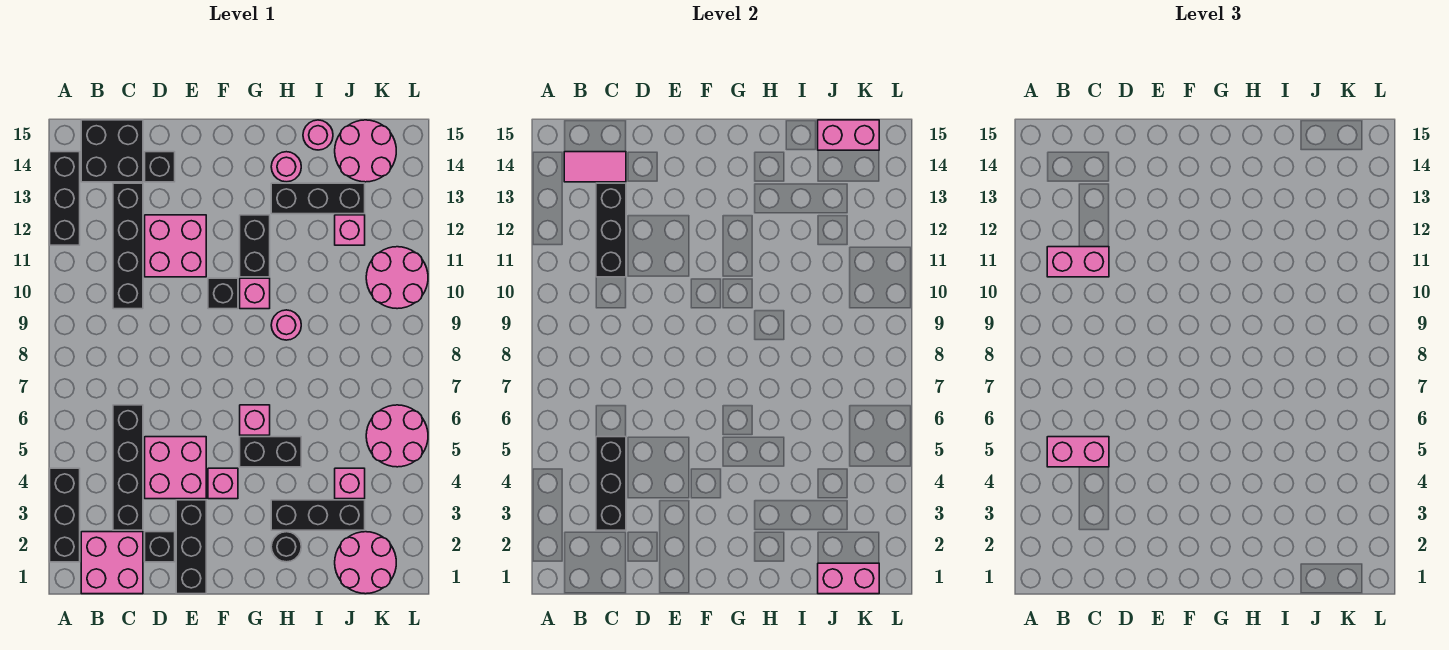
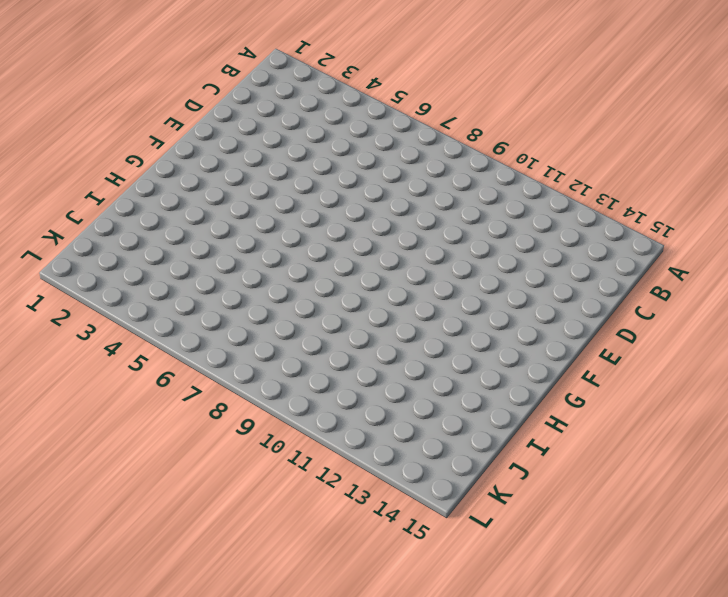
none -> black brick A2:A4 level 1
none -> black brick A12:A14 level 1
none -> pink brick B1:C2 level 1
none -> black brick B14:C15 level 1

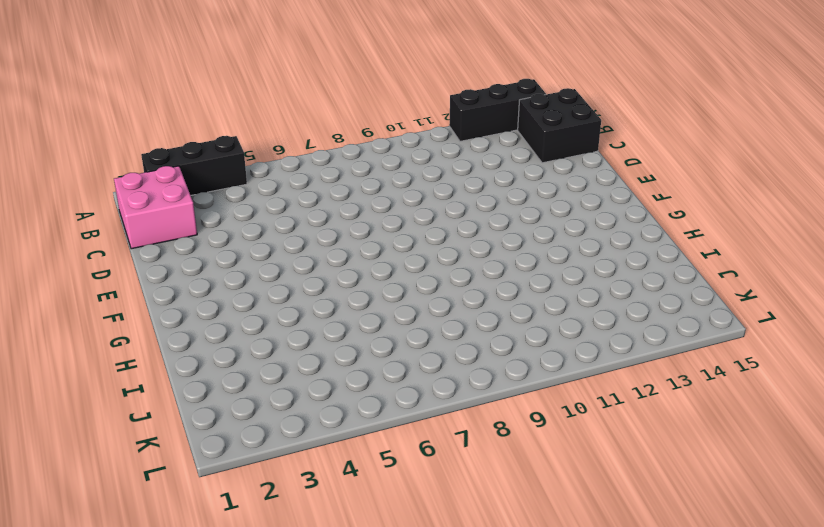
none -> black brick C3:C6 level 1
none -> black brick C10:C13 level 1
none -> black brick D2 level 1
none -> pink brick D4:E5 level 1

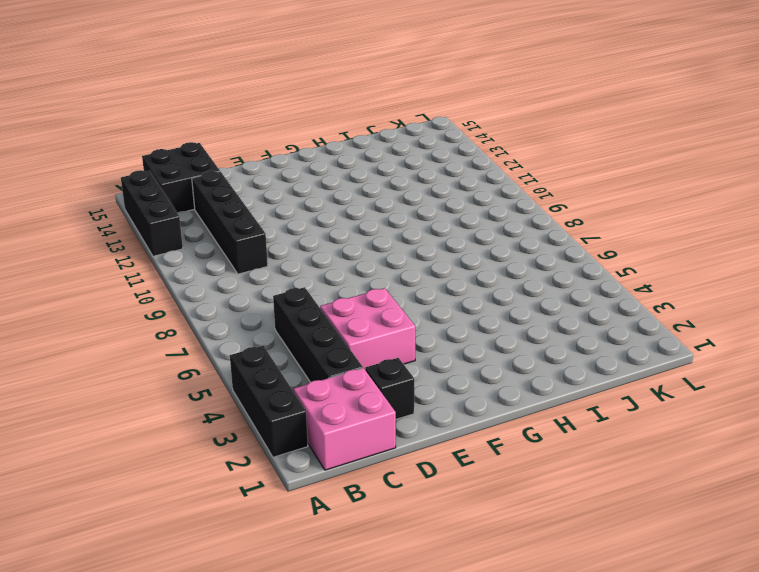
none -> pink brick D11:E12 level 1
none -> black brick D14 level 1
none -> black brick E1:E3 level 1
none -> pink brick F4 level 1

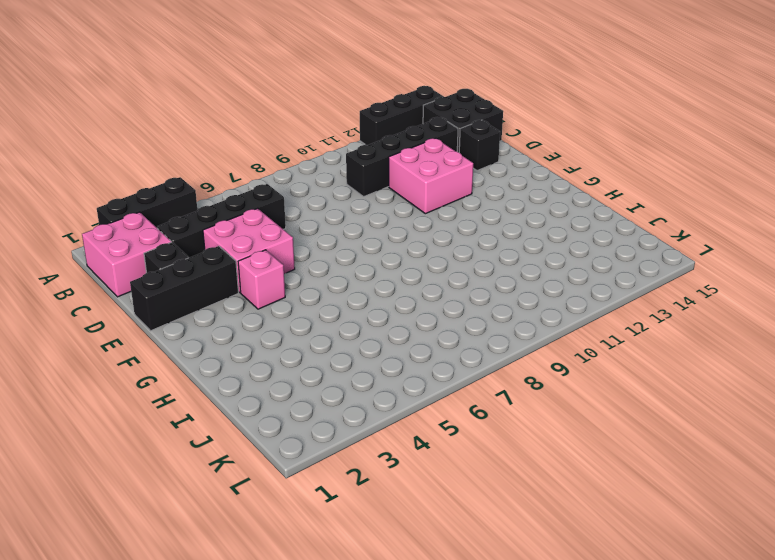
none -> black brick F10 level 1
none -> black brick G5:H5 level 1
none -> pink brick G6 level 1
none -> pink brick G10 level 1

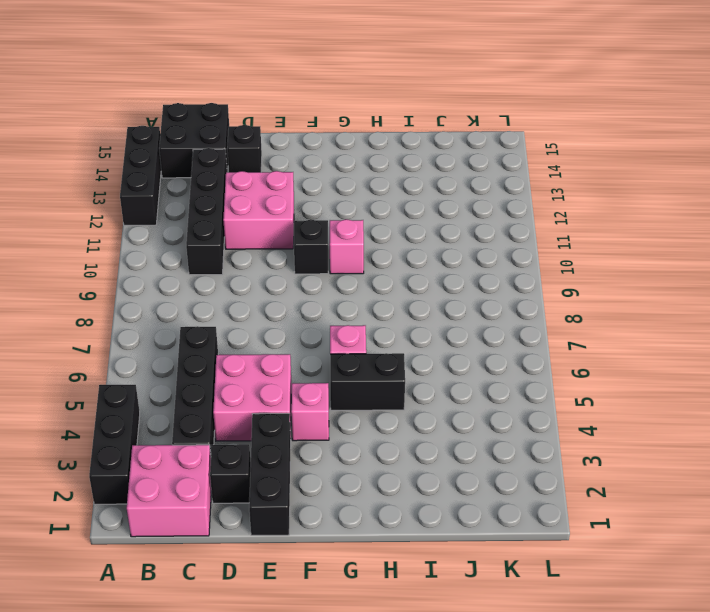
none -> black brick G11:G12 level 1
none -> black round brick H2 level 1
none -> black brick H3:J3 level 1
none -> pink round brick H9 level 1

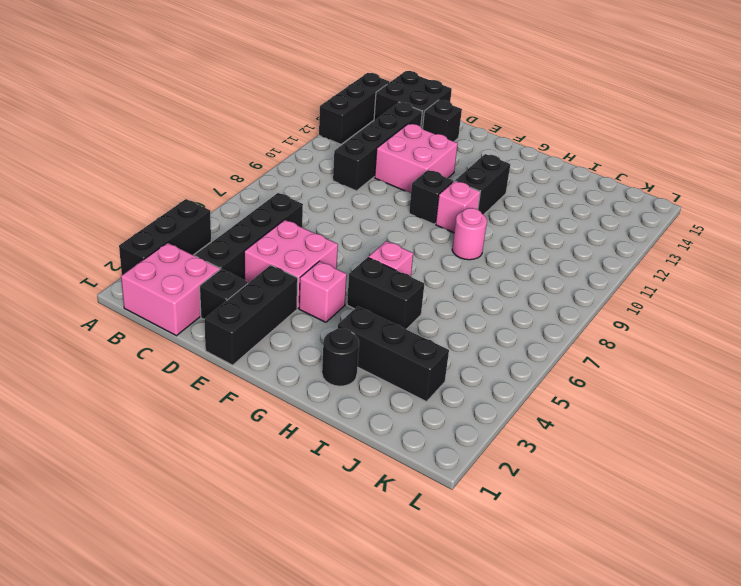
none -> black brick H13:J13 level 1
none -> pink round brick H14 level 1
none -> pink round brick I15 level 1
none -> pink round brick J1:K2 level 1

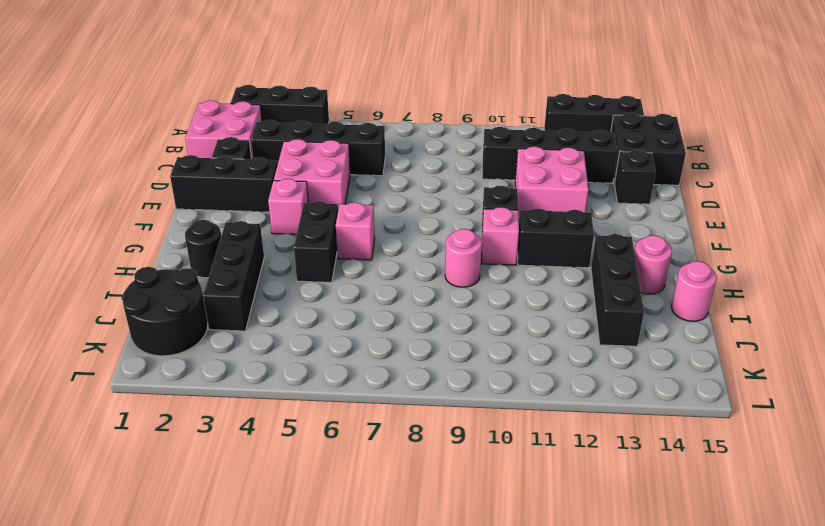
black round brick J1:K2 level 1 -> pink round brick J1:K2 level 1
none -> pink brick J4 level 1
none -> pink brick J12 level 1
none -> pink round brick J14:K15 level 1
none -> pink round brick K5:L6 level 1

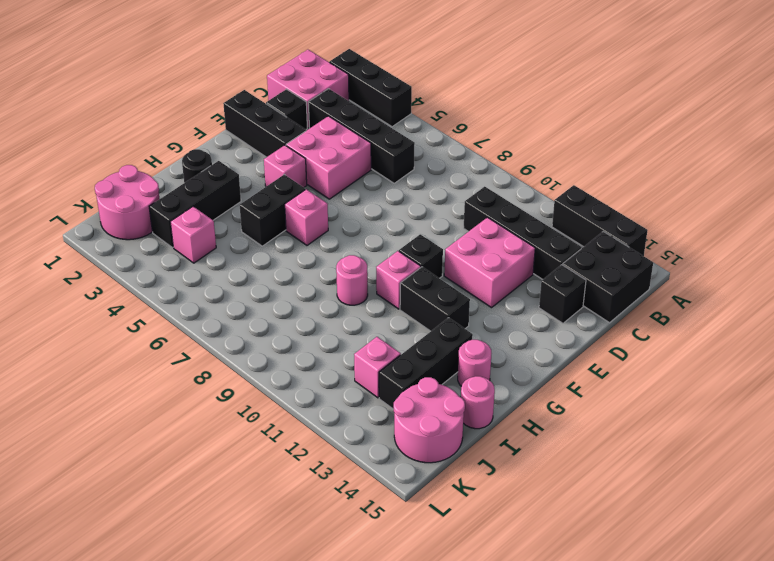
none -> pink round brick K5:L6 level 1
none -> pink round brick K10:L11 level 1
none -> pink tile B14:C14 level 2
none -> black brick C3:C5 level 2

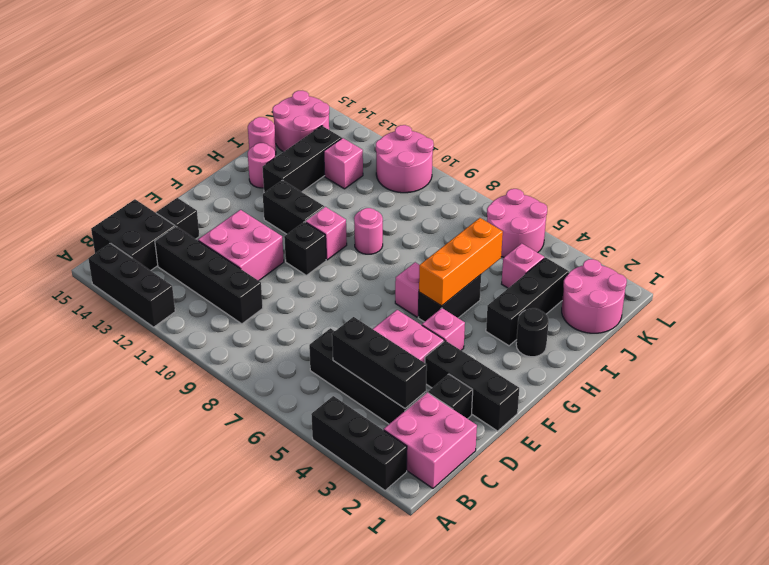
orange brick G5:I5 level 2 -> none
none -> pink tile B14:C14 level 2
none -> black brick C11:C13 level 2
none -> pink brick J1:K1 level 2
none -> pink brick J15:K15 level 2

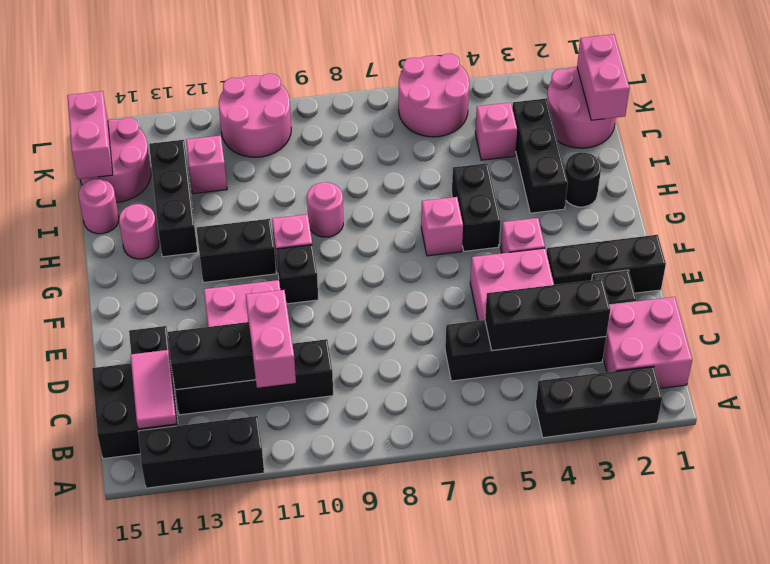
none -> pink brick B5:C5 level 3

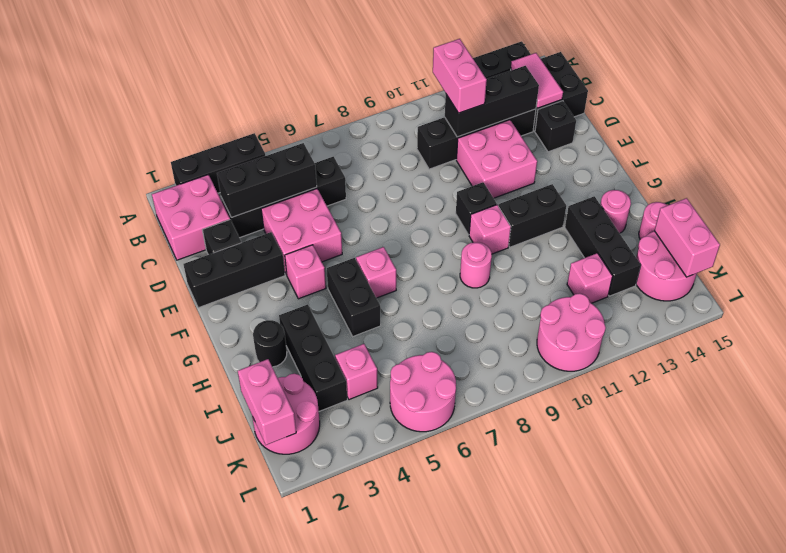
none -> pink brick B5:C5 level 3

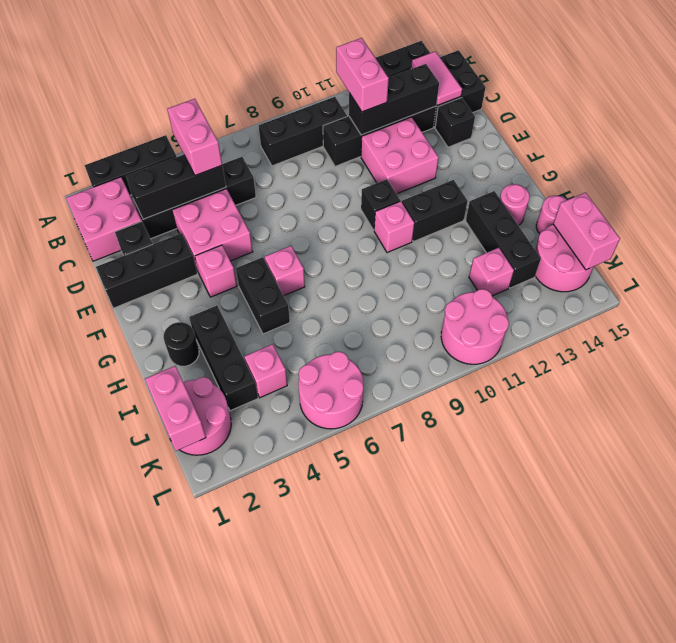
black brick B8:B10 level 1 -> none
none -> pink round brick H9 level 1

